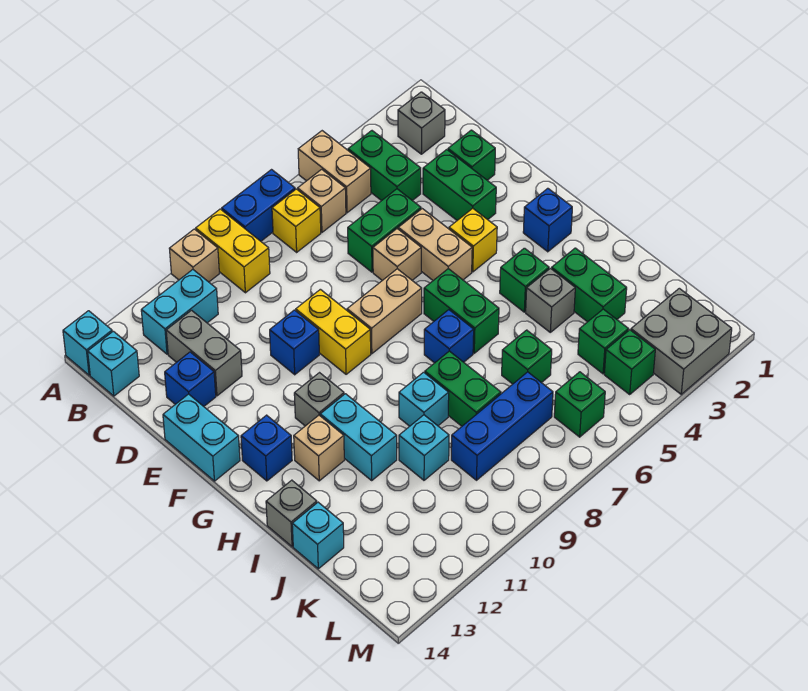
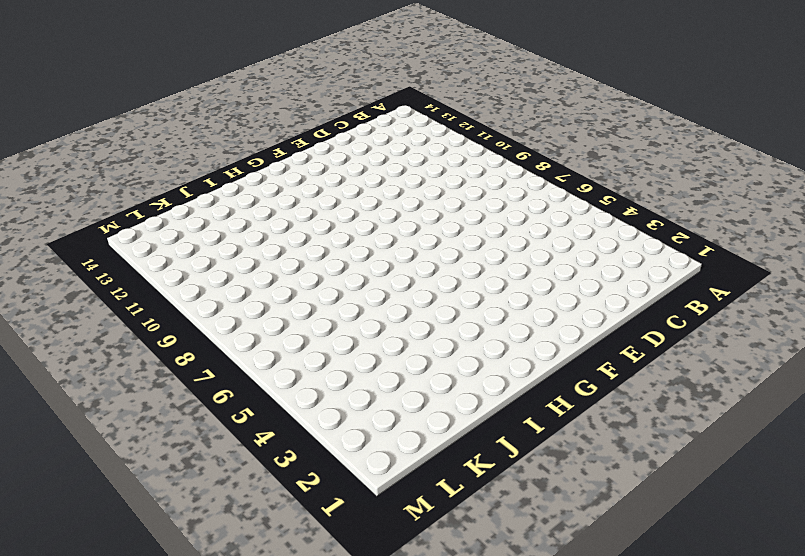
none -> tan brick A5:B5 level 1
none -> blue brick A7:A8 level 1
none -> yellow brick A9:B9 level 1
none -> tan brick A10 level 1

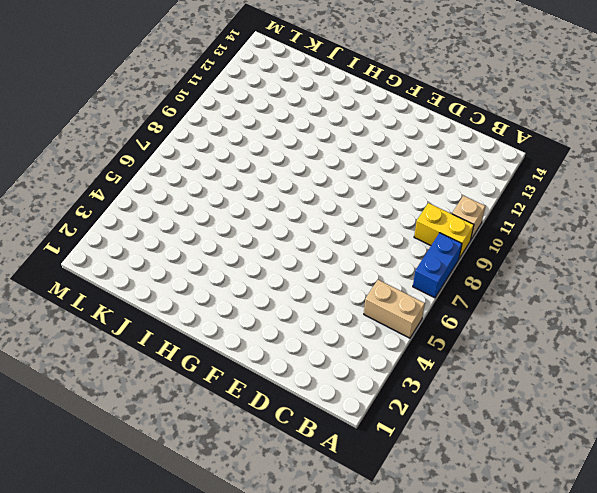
none -> cyan brick A14 level 1
none -> grey brick B2 level 1
none -> green brick B4:C4 level 1
none -> tan brick B6 level 1

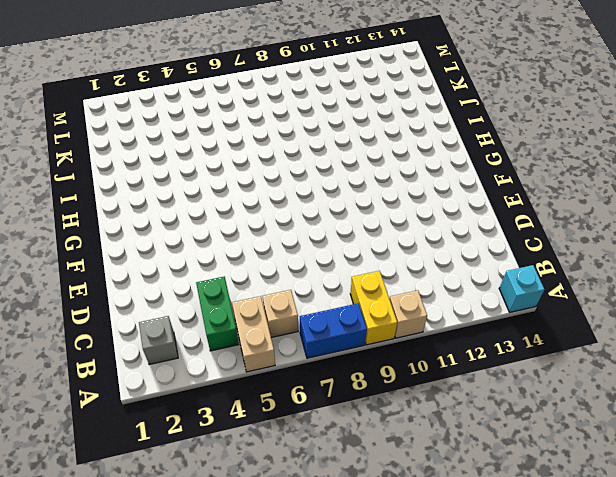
none -> yellow brick B7 level 1
none -> cyan brick B11:B12 level 1
none -> cyan brick B14 level 1
none -> grey brick C12:D12 level 1

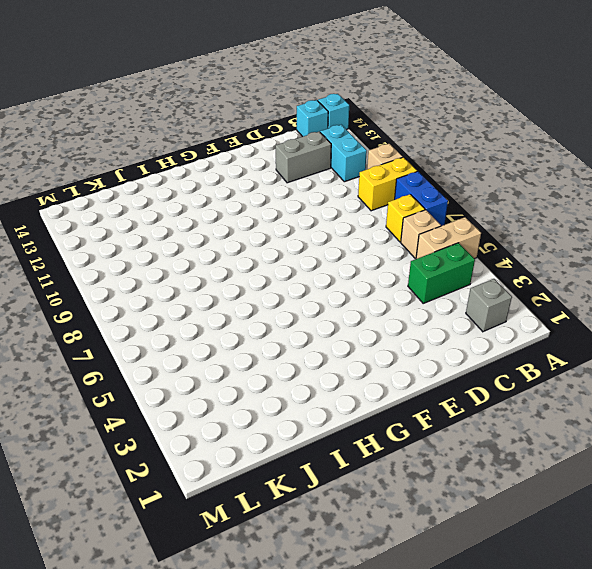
none -> green brick D2 level 1
none -> green brick D3:E3 level 1
none -> green brick D5:D6 level 1
none -> blue brick D13 level 1

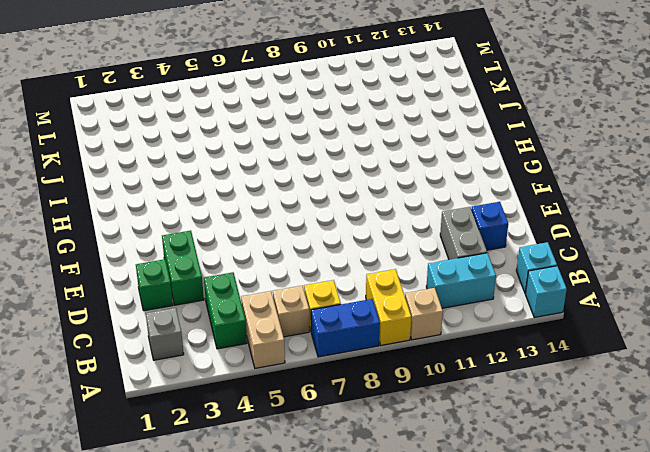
none -> green brick D5:D6 level 1
none -> tan brick E5:F5 level 1
none -> tan brick E6 level 1
none -> yellow brick E9:F9 level 1

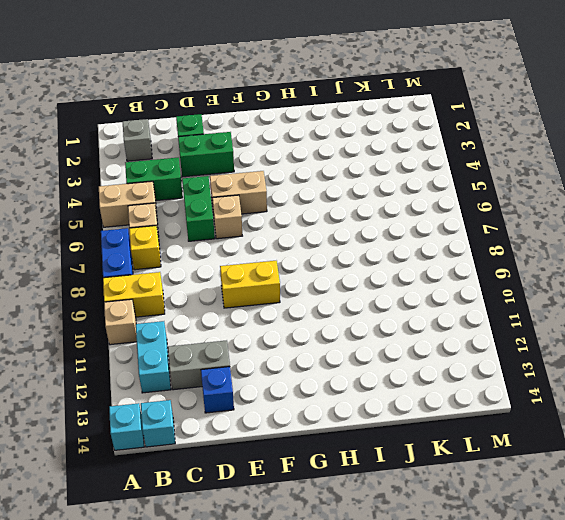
none -> blue brick E10 level 1
none -> cyan brick E14:F14 level 1
none -> yellow brick F4 level 1
none -> tan brick F7:F8 level 1

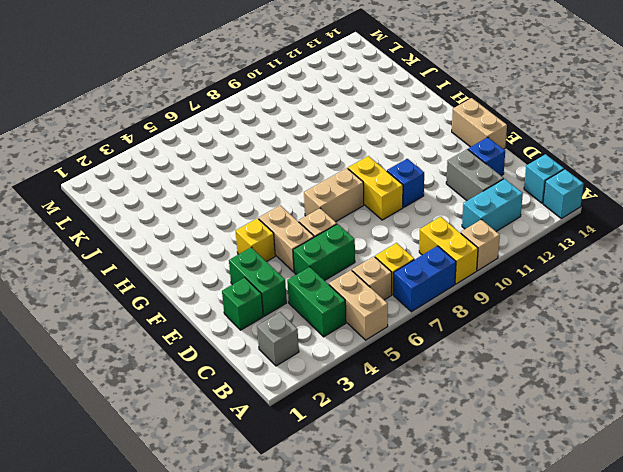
tan brick E14:F14 level 1 -> cyan brick E14:F14 level 1
none -> blue brick G2 level 1
none -> green brick G6:H6 level 1
none -> grey brick G11 level 1
none -> blue brick G13 level 1

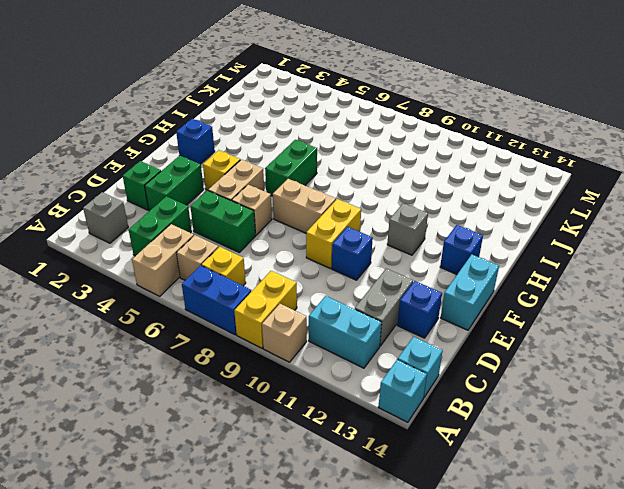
none -> green brick H4 level 1
none -> blue brick H7 level 1
none -> cyan brick H11:I11 level 1
none -> tan brick H12 level 1

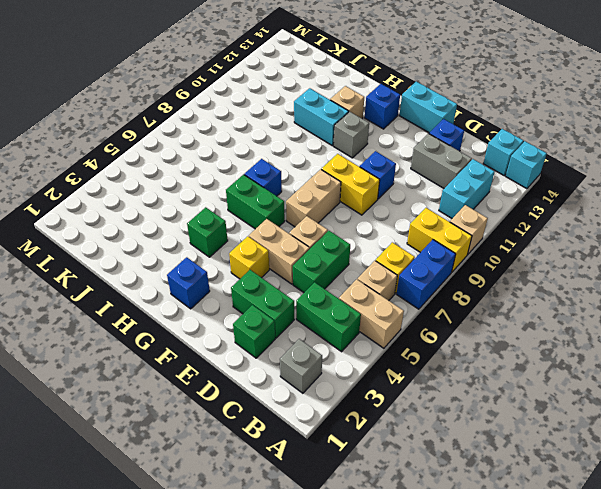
none -> green brick I3:J3 level 1
none -> grey brick I4 level 1
none -> green brick I8:J8 level 1
none -> cyan brick I9 level 1

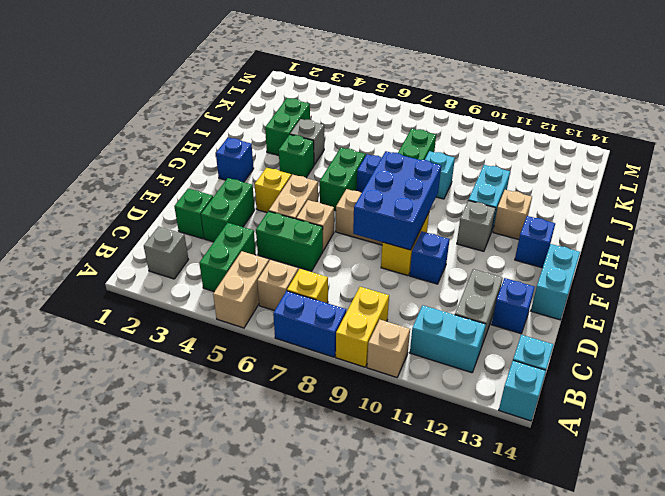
blue brick E8:G9 level 2 -> none
none -> grey brick I14 level 1
none -> green brick J6 level 1
none -> cyan brick J10 level 1
none -> cyan brick J14 level 1

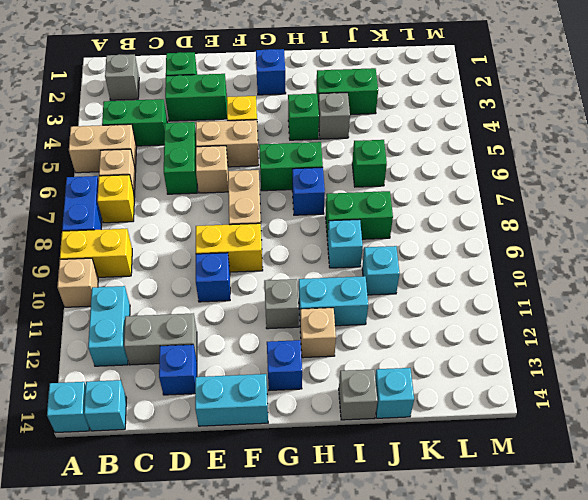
none -> green brick K4 level 1
none -> blue brick K7:K9 level 1
none -> grey brick L2:M3 level 1
none -> green brick L4 level 1

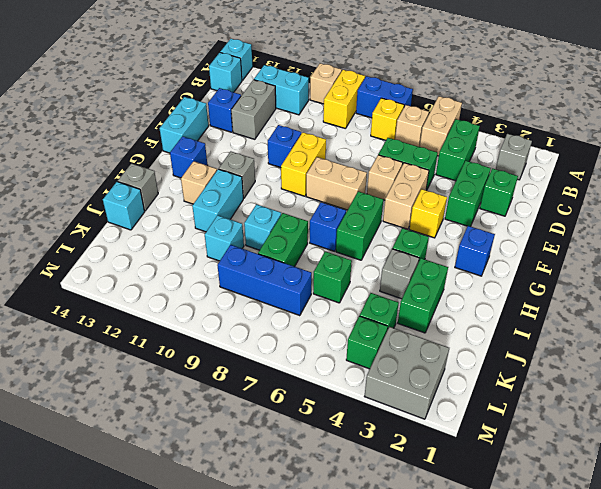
none -> green brick L6 level 1

